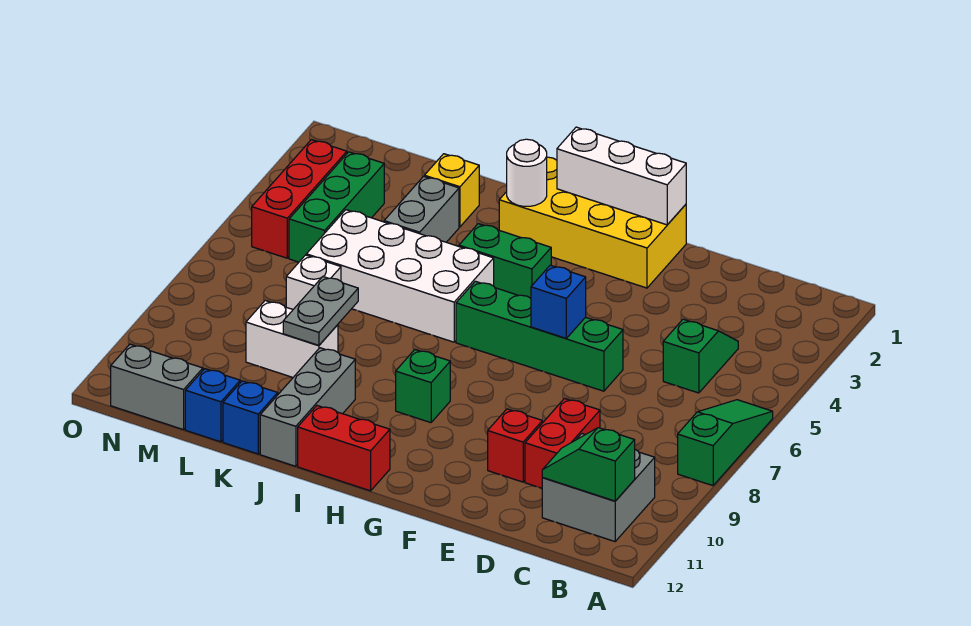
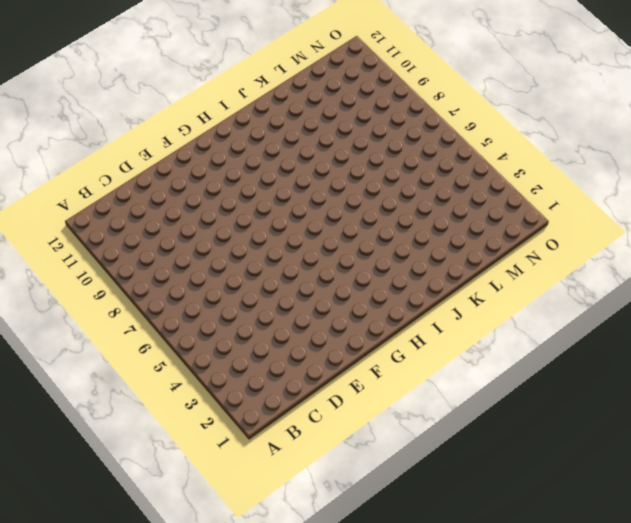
none -> green slope A6:A8 level 1 top 8
none -> grey brick B10:C11 level 1
none -> green slope C4:C5 level 1 top 5

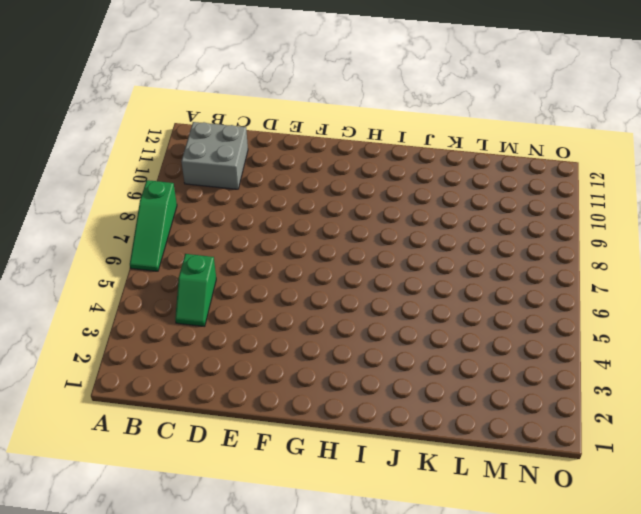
none -> red brick D9:D10 level 1
none -> green brick E6:H6 level 1
none -> red brick E10 level 1

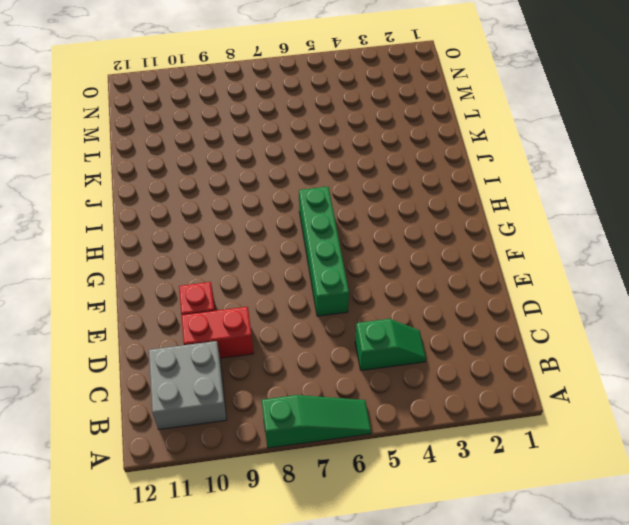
none -> yellow brick F1:I2 level 1
none -> green brick H4:I4 level 1
none -> green brick H9 level 1

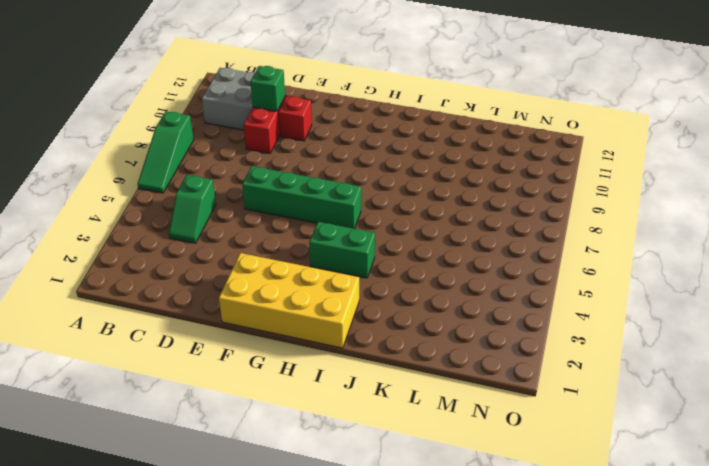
green brick D10 level 2 -> green brick H9 level 1
none -> red brick H12:I12 level 1
none -> white brick I5:L6 level 1
none -> grey brick J10:J12 level 1

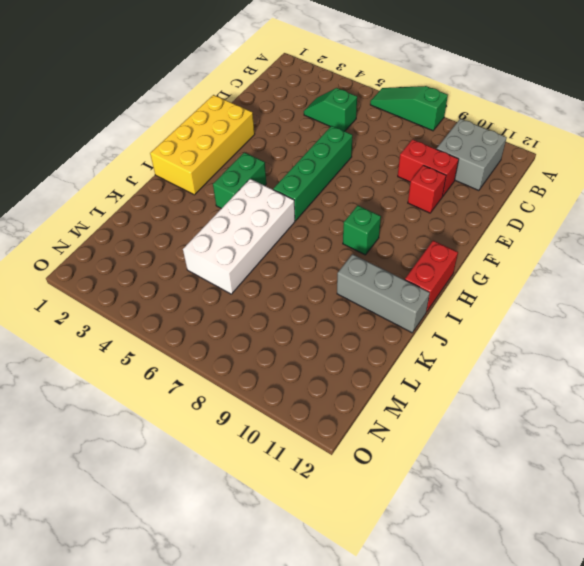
none -> yellow brick K2 level 1
none -> grey brick K3:K4 level 1
none -> white brick K9:L9 level 1

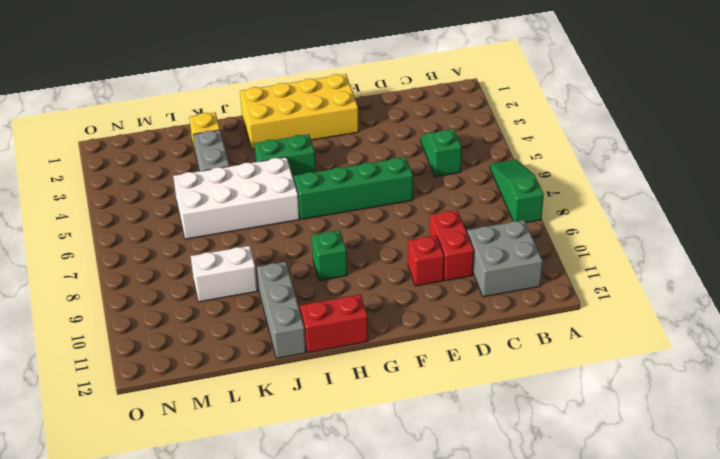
none -> blue brick K12 level 1
none -> white brick L7 level 1
none -> blue brick L12 level 1

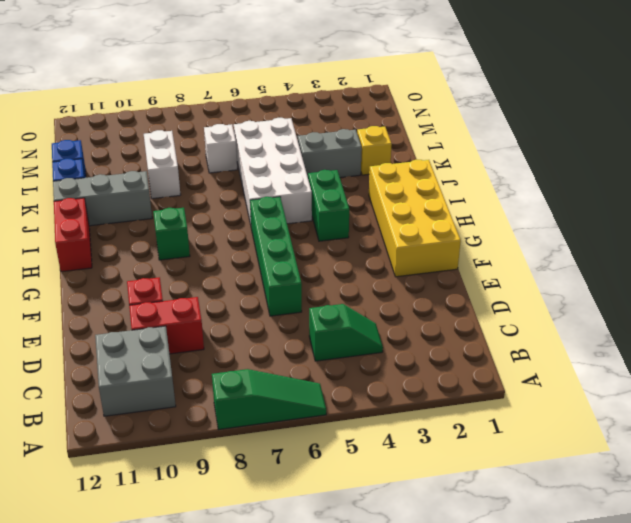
none -> green brick M3:M5 level 1
none -> grey brick M12:N12 level 1
none -> red brick N3:N5 level 1

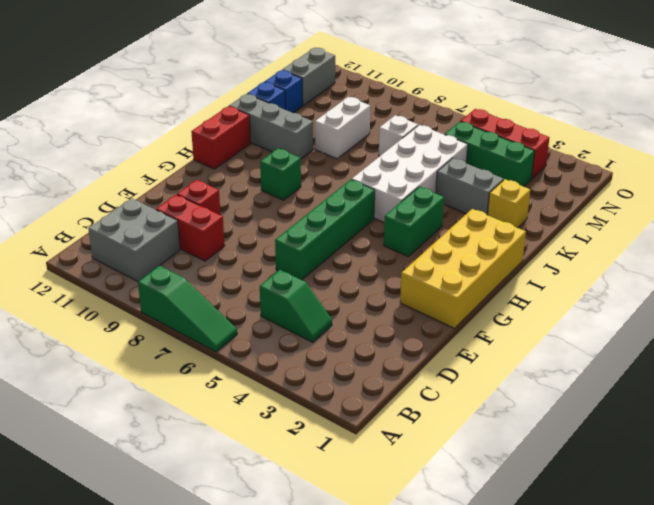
none -> green slope B11:C11 level 2 top B
none -> white brick F1:H1 level 2
none -> blue brick F6 level 2

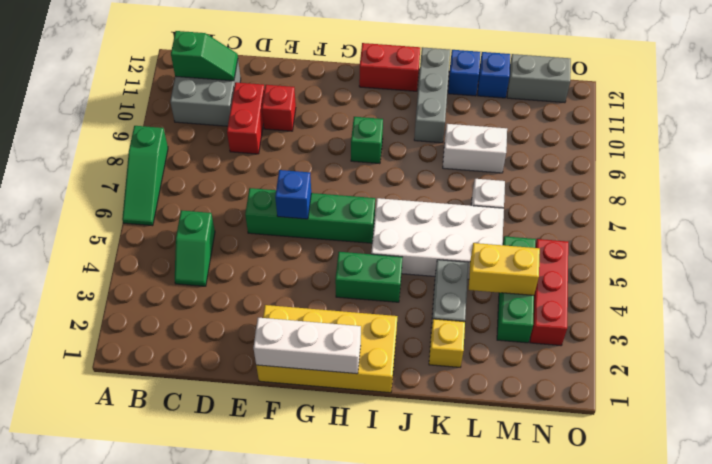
yellow brick L4:M4 level 2 -> none
none -> white round brick I2 level 2
none -> grey plate K8:K9 level 2

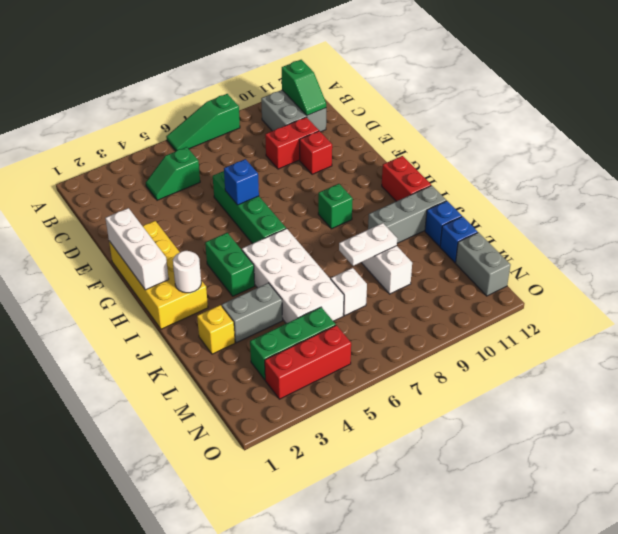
white plate K8:K9 level 2 -> grey plate K8:K9 level 2

